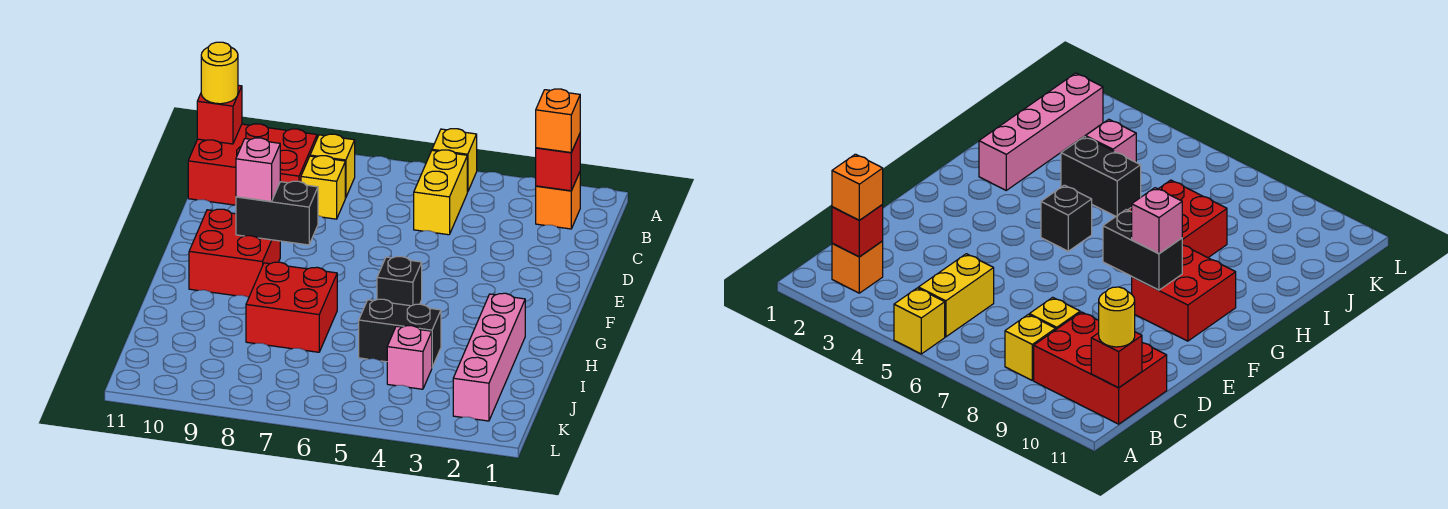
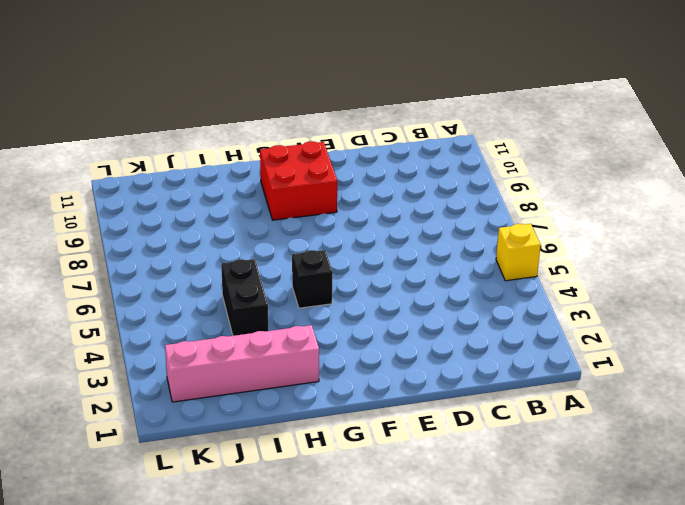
none -> orange brick B2 level 1
none -> yellow brick B5:C5 level 1
none -> yellow brick B8 level 1

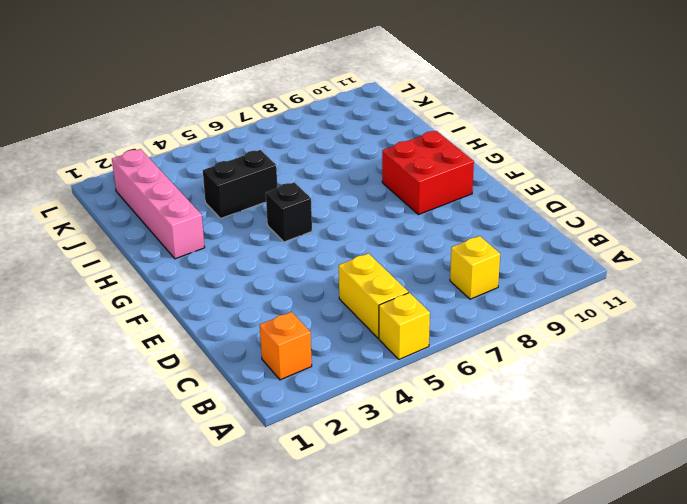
none -> red brick B9:C11 level 1
none -> yellow brick C8 level 1
none -> red brick H7:I8 level 1

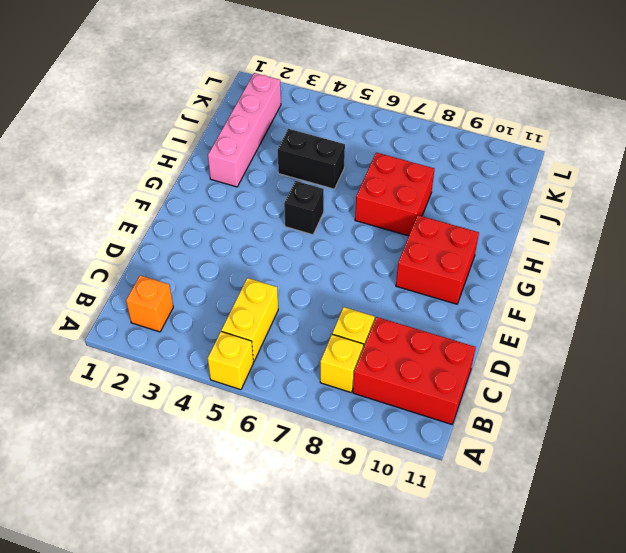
none -> pink brick J4 level 1
none -> red brick B2 level 2
none -> red brick B11 level 2

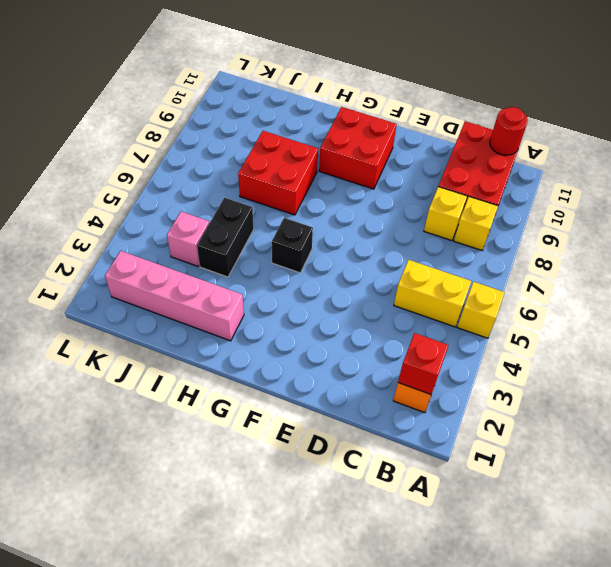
red round brick B11 level 2 -> red brick B11 level 2
none -> black brick F8:F9 level 2
none -> orange brick B2 level 3
none -> yellow round brick B11 level 3

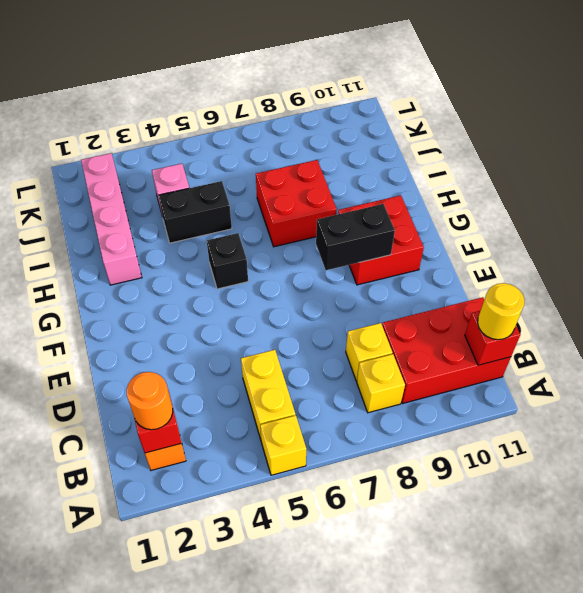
orange round brick B2 level 3 -> orange brick B2 level 3
none -> pink brick F9 level 3

